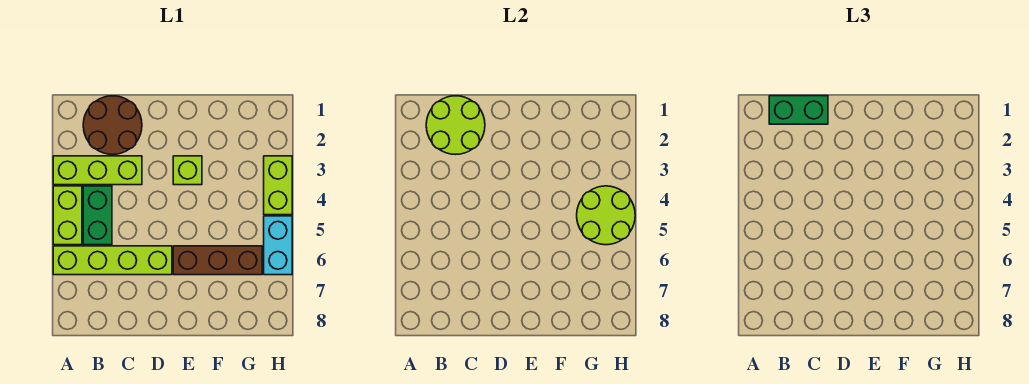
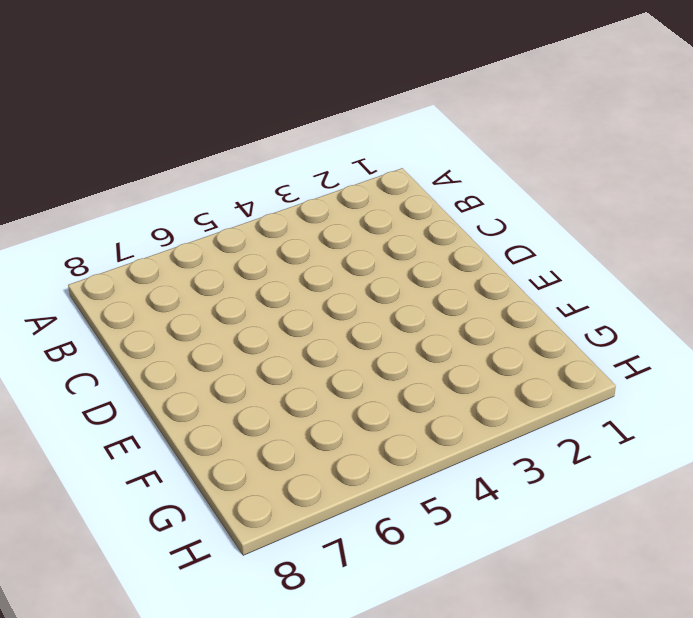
none -> lime brick A3:C3 level 1
none -> lime brick A4:A5 level 1
none -> lime brick A6:D6 level 1

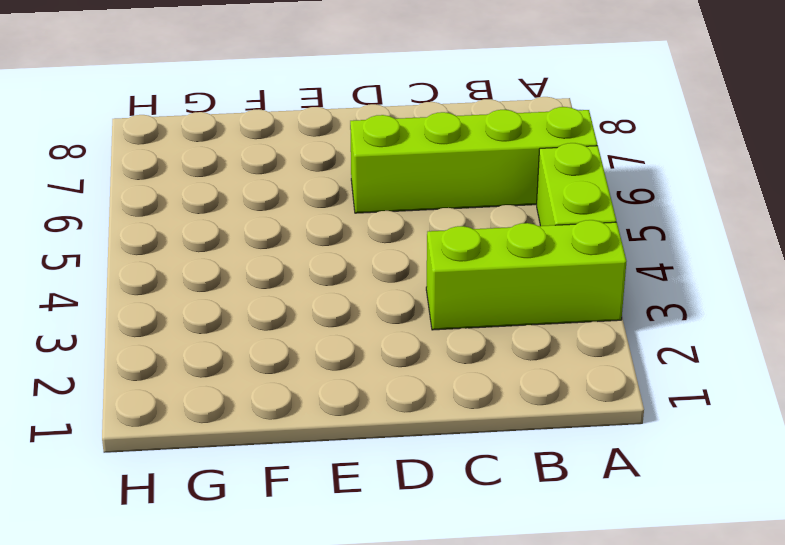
none -> brown round brick B1:C2 level 1
none -> green brick B4:B5 level 1
none -> lime brick E3 level 1

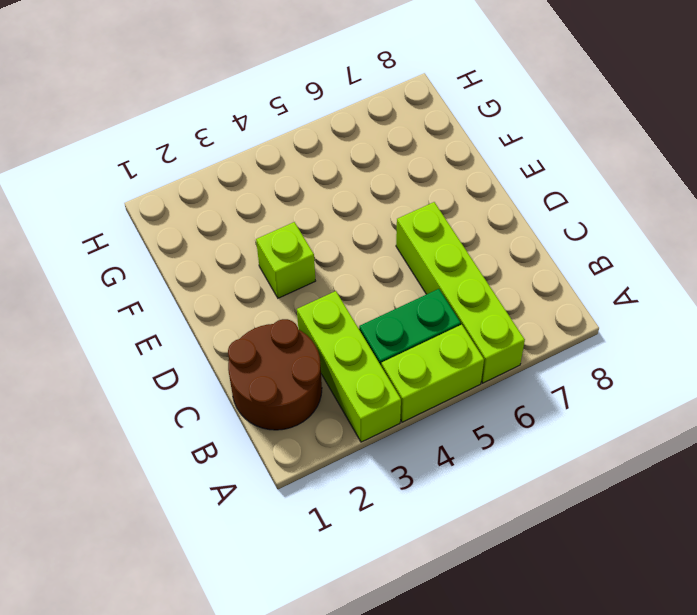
none -> brown brick E6:G6 level 1
none -> lime brick H3:H4 level 1
none -> cyan brick H5:H6 level 1

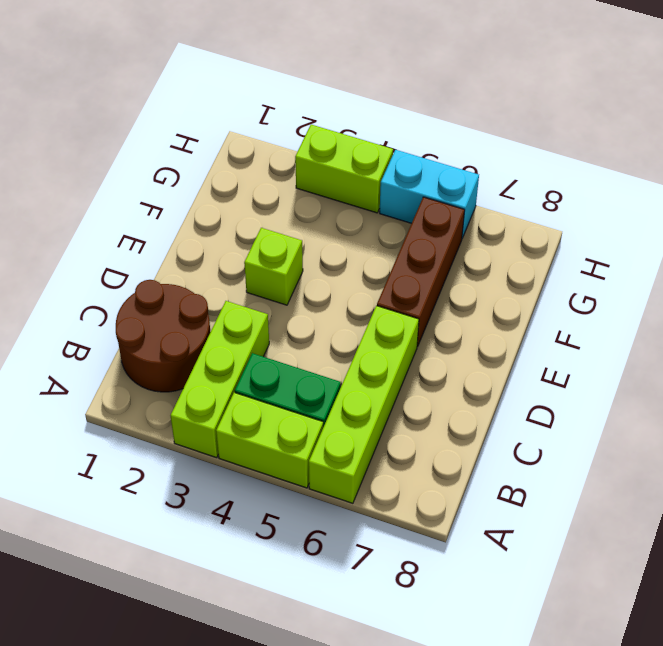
none -> lime round brick B1:C2 level 2
none -> lime round brick G4:H5 level 2
none -> green brick B1:C1 level 3

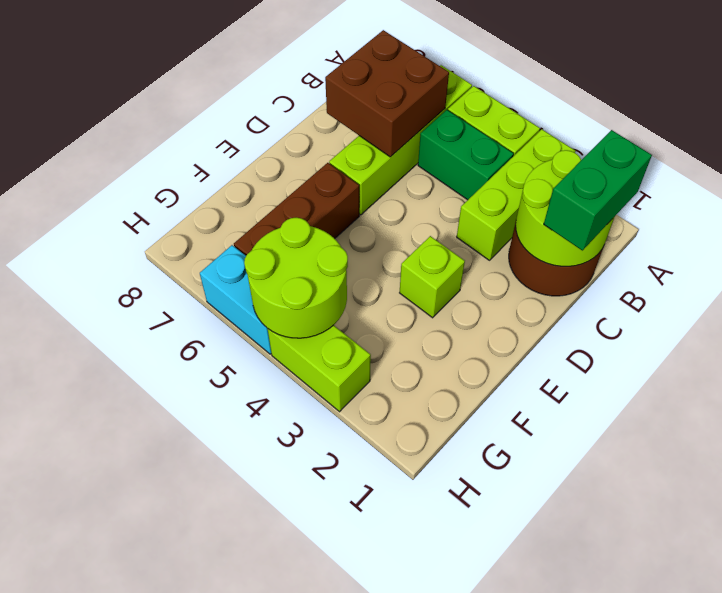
brown brick B6:C7 level 2 -> none

